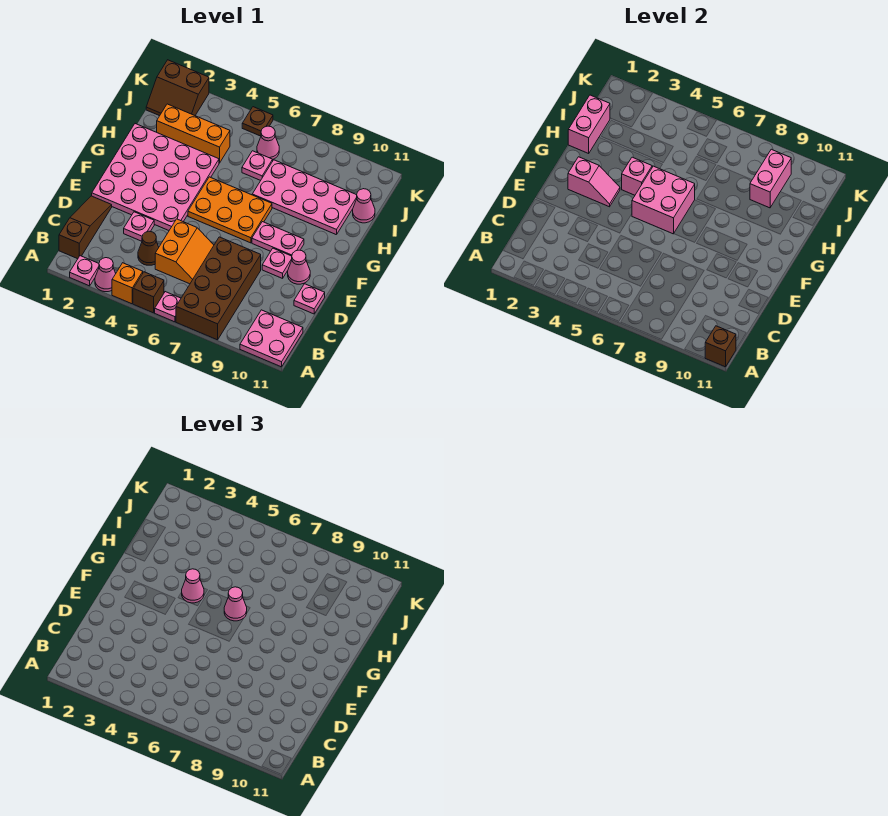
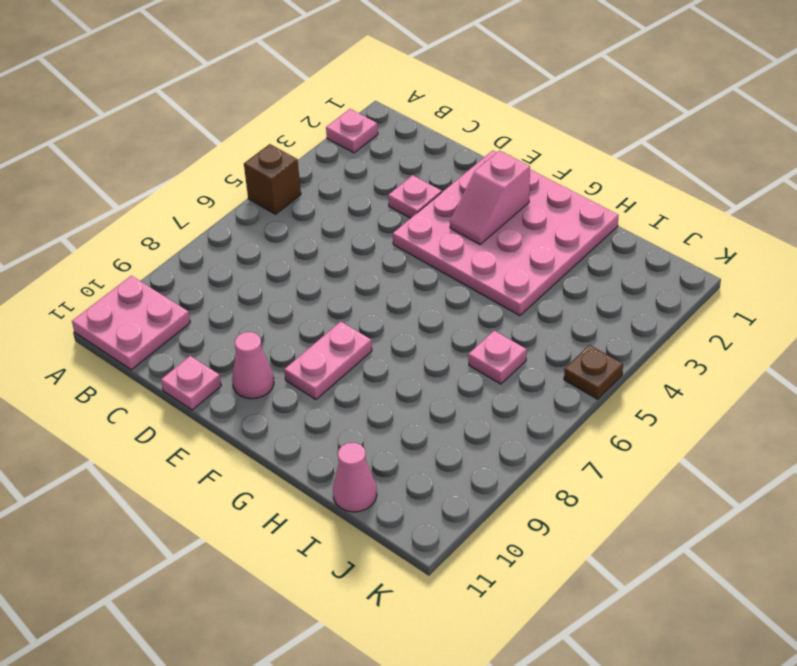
none -> pink cone A3 level 1
none -> orange brick A4 level 1
none -> pink plate A6 level 1
none -> brown brick A7:D8 level 1

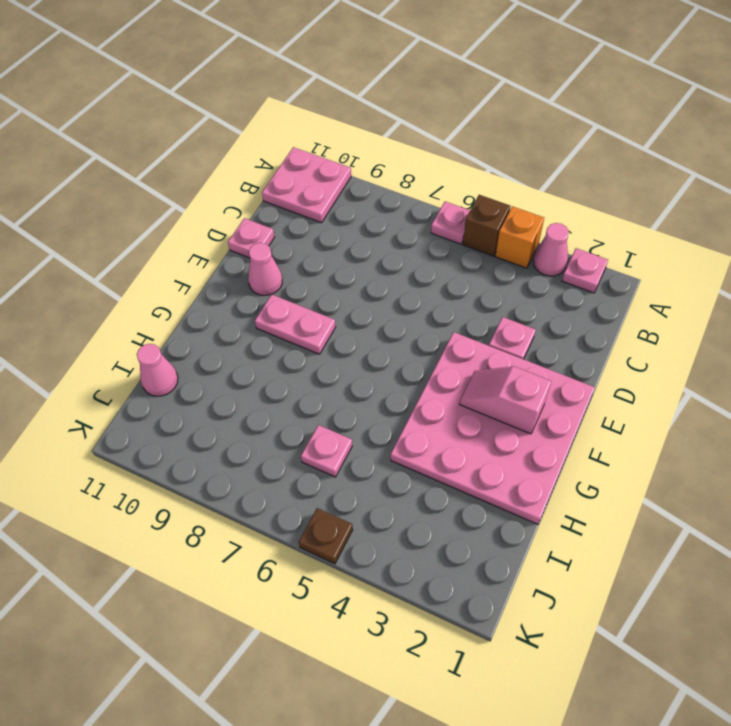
none -> brown brick A7:D8 level 1
none -> brown slope B1:D1 level 1 top B
none -> brown cone C4 level 1
none -> orange slope C5:D6 level 1 top 5

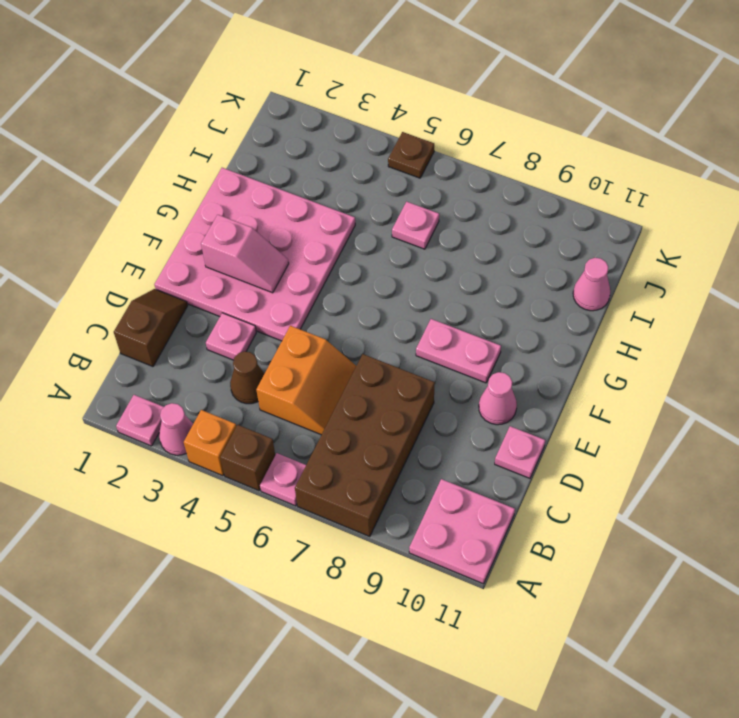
brown slope C1:D1 level 1 top C -> brown slope B1:D1 level 1 top B
none -> pink plate E9 level 1
none -> orange plate F5:G7 level 1
none -> pink plate H7:I10 level 1
none -> orange brick I2:I4 level 1

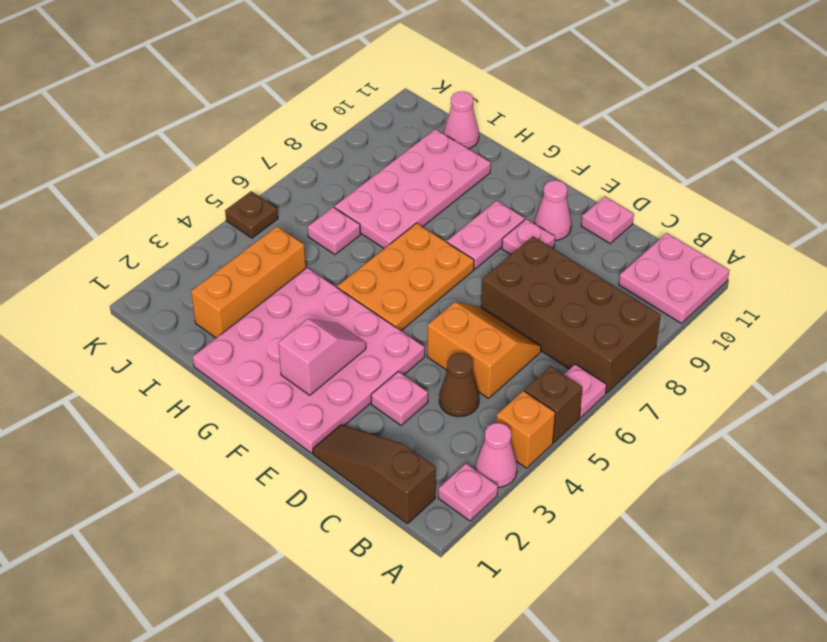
none -> brown slope J1:K2 level 1 top K
none -> pink cone J6 level 1
none -> brown brick A11 level 2
none -> pink brick F5:G6 level 2

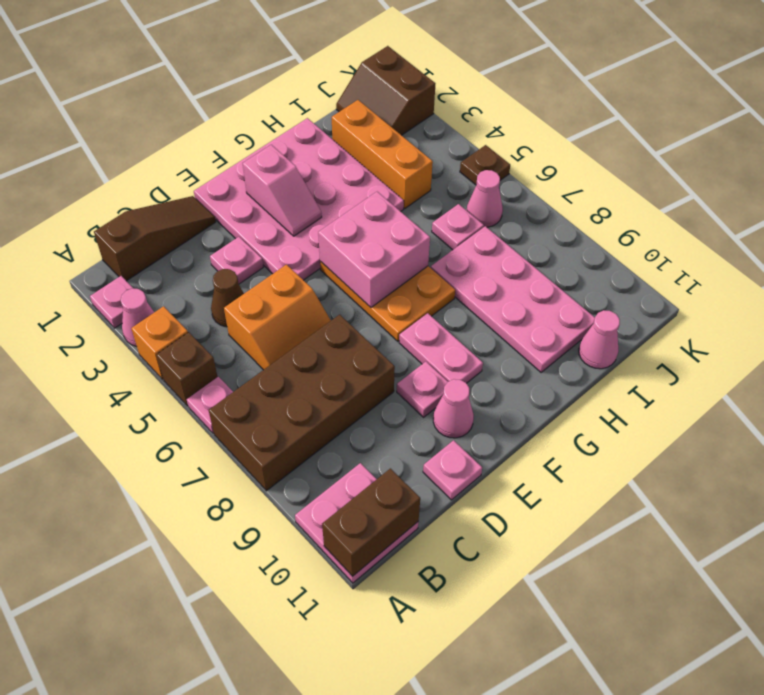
brown brick A11:B11 level 2 -> brown brick A11 level 2
none -> pink brick G4 level 2
none -> pink brick H1:I1 level 2
none -> pink brick I9:J9 level 2
none -> pink cone G4 level 3

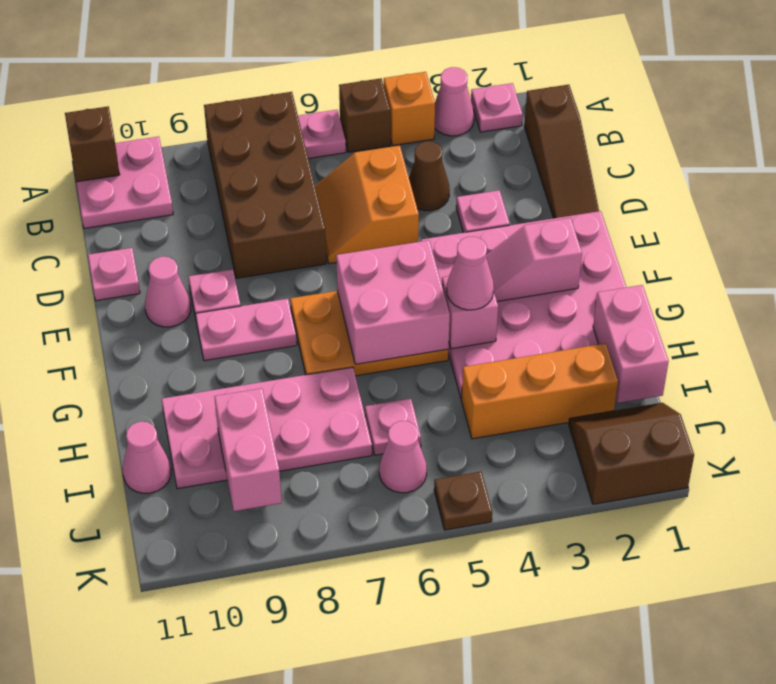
none -> pink cone G6 level 3

